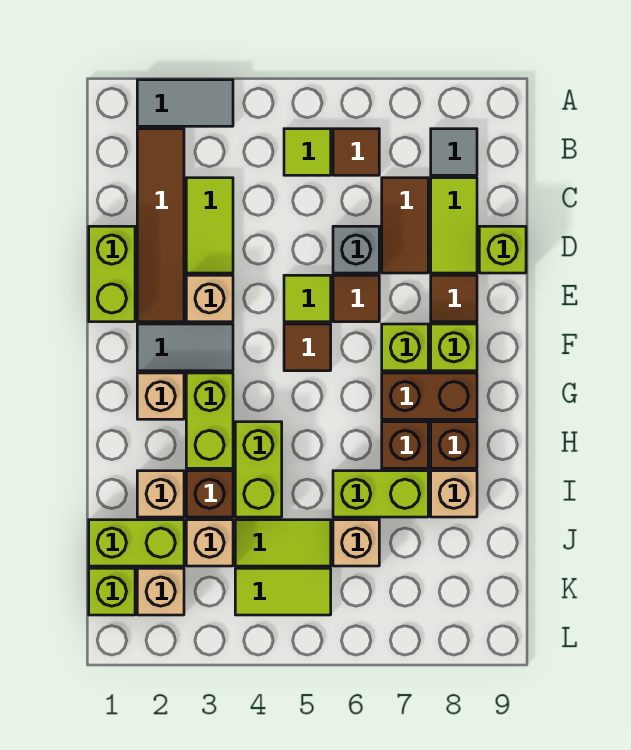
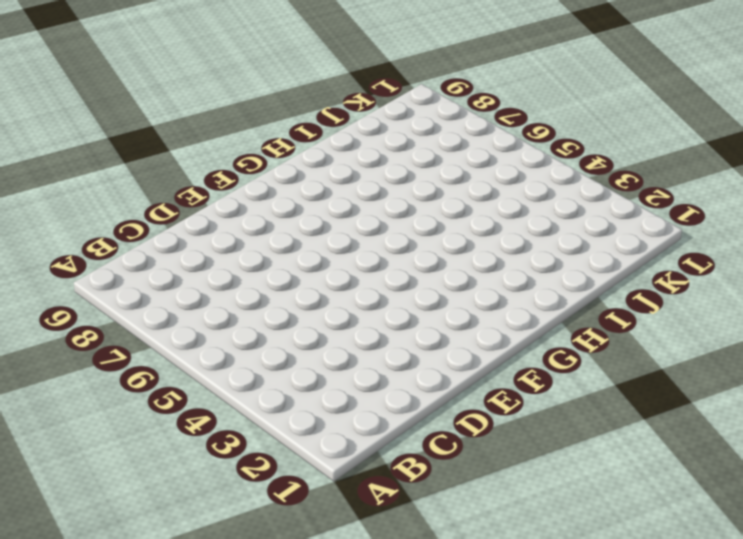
none -> grey tile A2:A3 level 1
none -> brown tile B2:E2 level 1
none -> lime tile B5 level 1
none -> brown tile B6 level 1

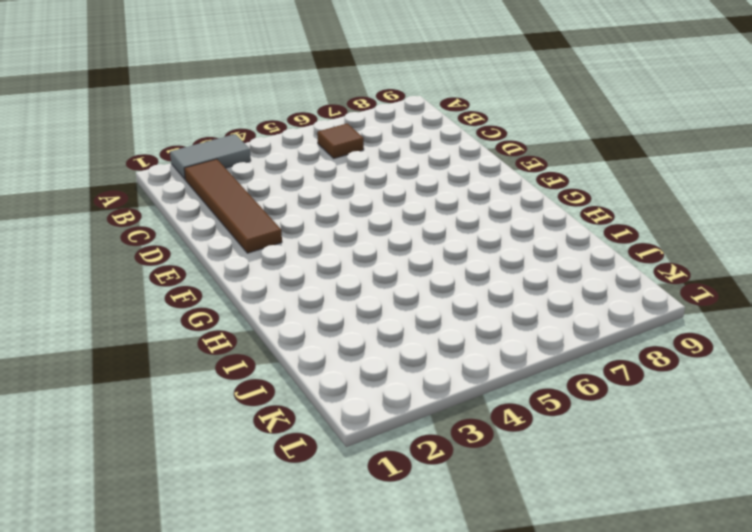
none -> lime tile B5 level 1
none -> grey tile B8 level 1
none -> lime tile C3:D3 level 1
none -> brown tile C7:D7 level 1

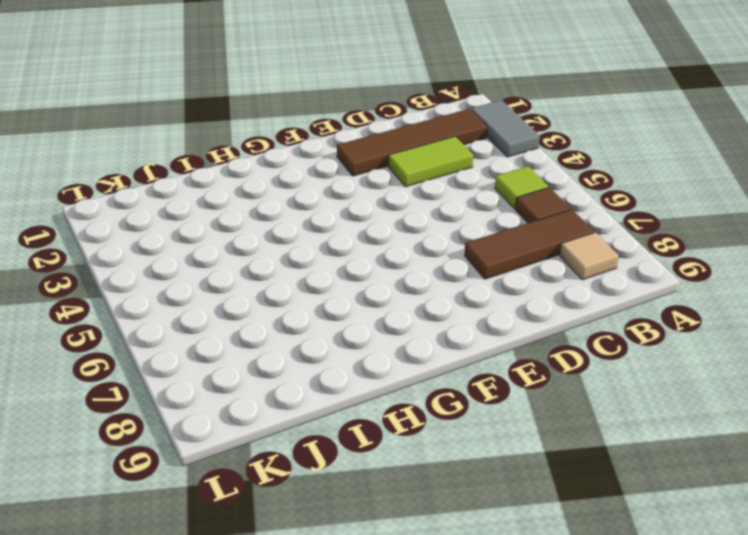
brown tile B7:D7 level 1 -> brown tile C7:D7 level 1
tan tile B8 level 1 -> grey tile B8 level 1
none -> lime tile C8:D8 level 1
none -> lime brick D1:E1 level 1
none -> grey brick D6 level 1
none -> lime brick D9 level 1

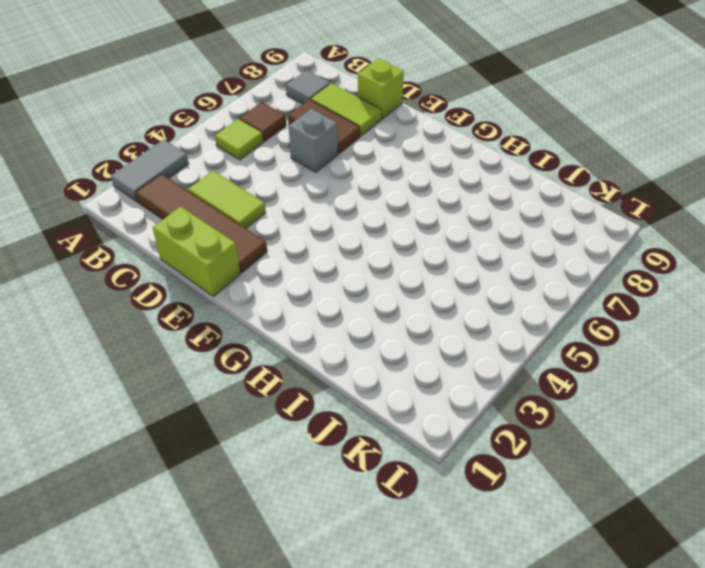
none -> tan brick E3 level 1
none -> lime tile E5 level 1
none -> brown tile E6 level 1
none -> brown tile E8 level 1

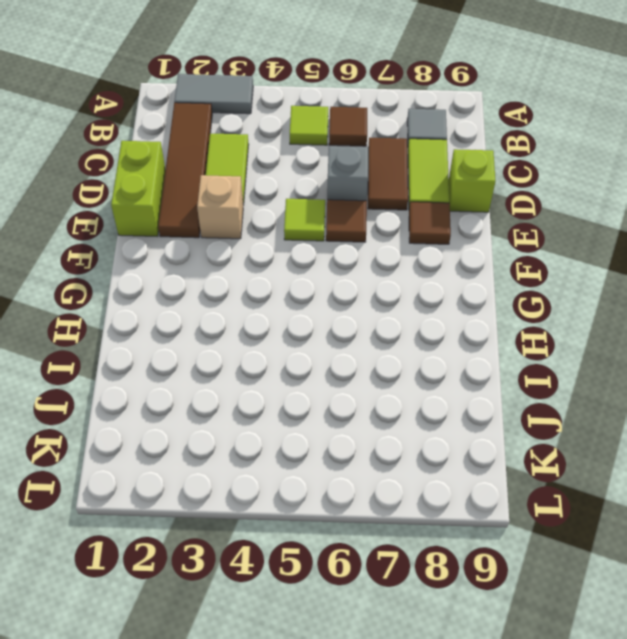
none -> grey tile F2:F3 level 1
none -> brown tile F5 level 1
none -> lime brick F7 level 1
none -> lime brick F8 level 1

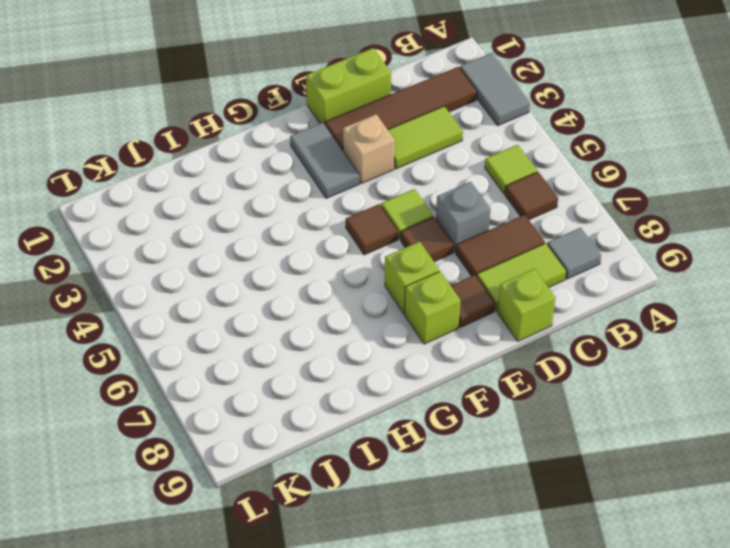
none -> tan brick G2 level 1
none -> lime brick G3:H3 level 1
none -> brown brick G7:G8 level 1
none -> lime brick H4:I4 level 1

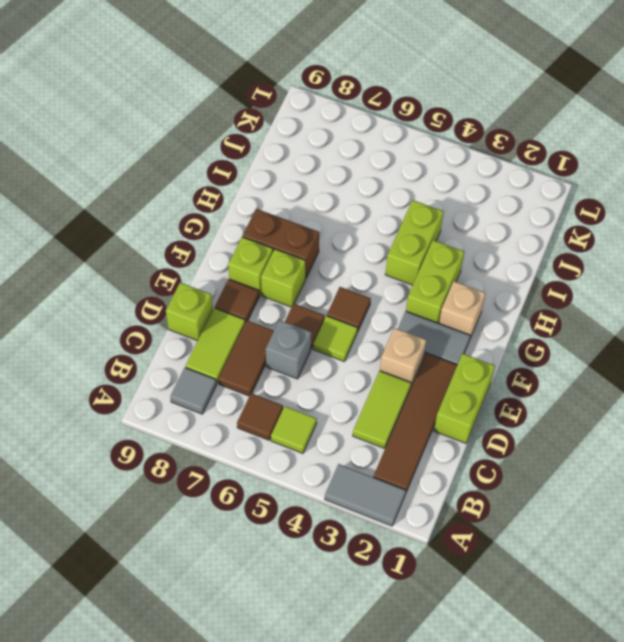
none -> brown brick H7 level 1
none -> brown brick H8 level 1
none -> tan brick I2 level 1
none -> brown brick I3 level 1

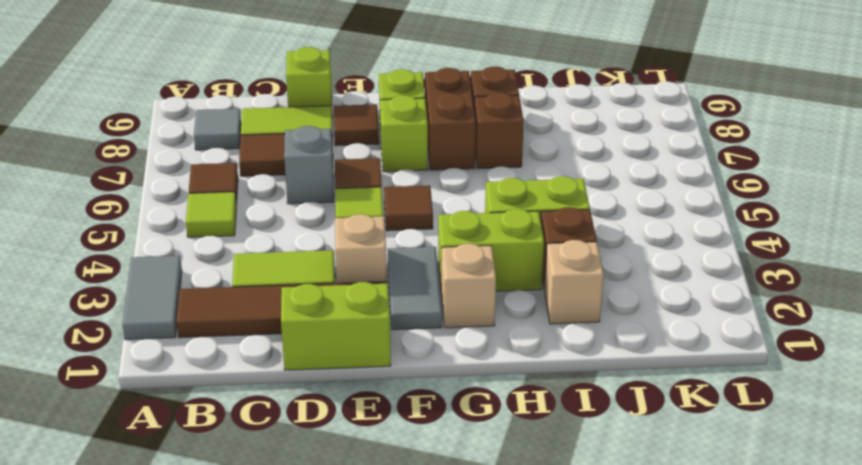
none -> lime brick I6:I7 level 1
none -> tan brick I8 level 1
none -> lime brick J1:J2 level 1
none -> tan brick J3 level 1

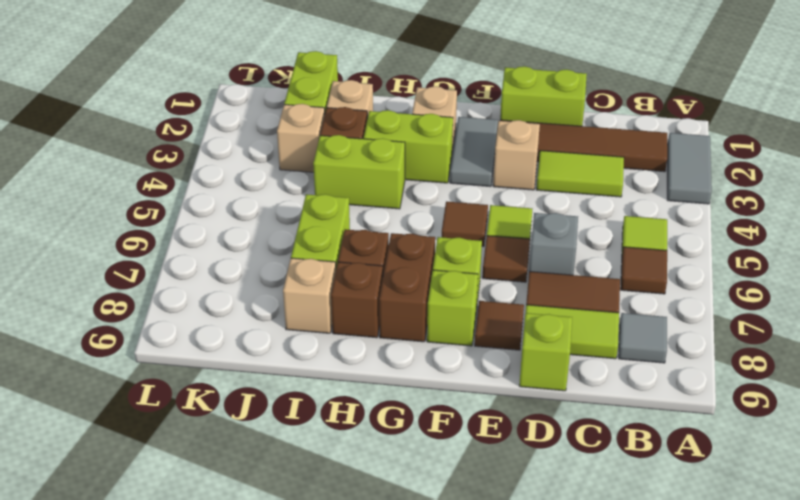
none -> lime tile J4:J5 level 1
none -> tan brick J6 level 1
none -> lime brick K1 level 1
none -> tan brick K2 level 1

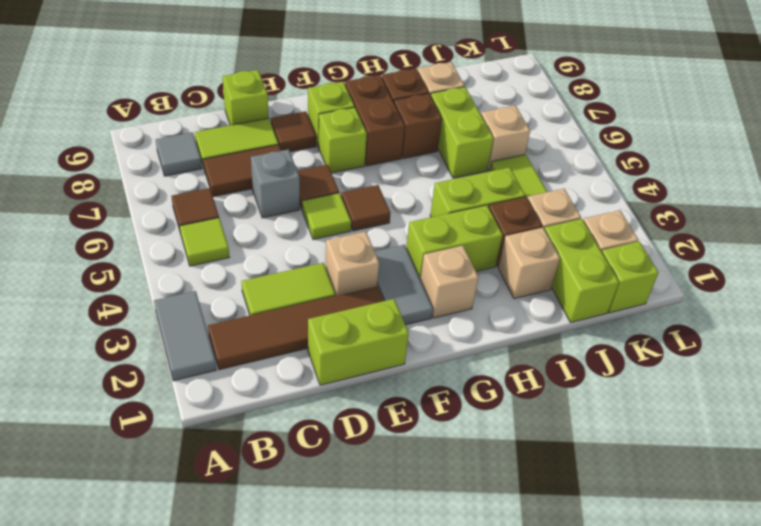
none -> lime tile K4:K5 level 1

